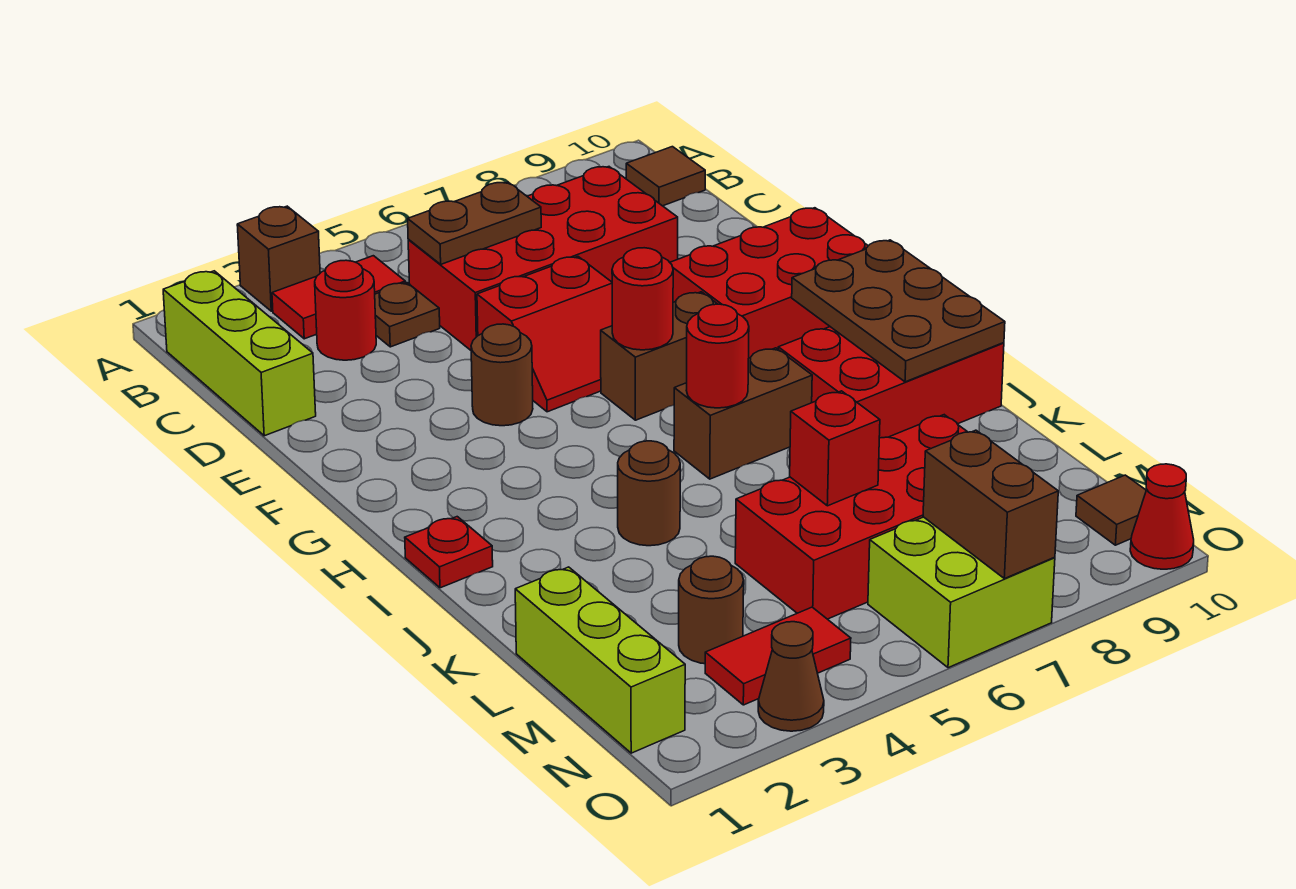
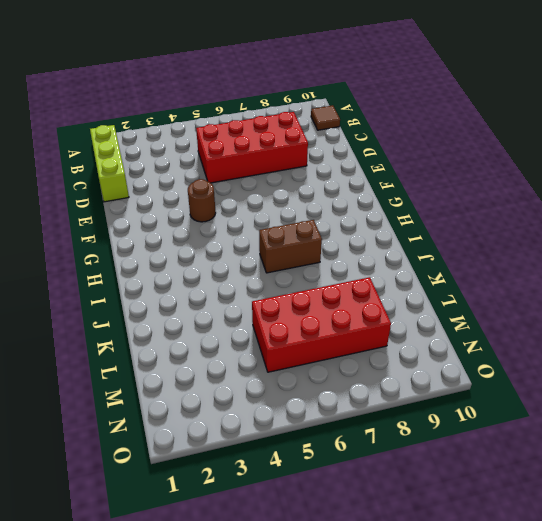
none -> brown brick A3 level 1
none -> red tile B3:B4 level 1
none -> red round brick C3 level 1

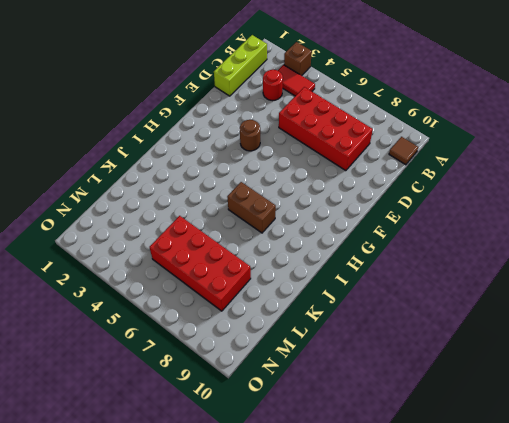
none -> brown plate C4 level 1
none -> red slope E5:F6 level 1 top E
none -> red brick F8:G10 level 1

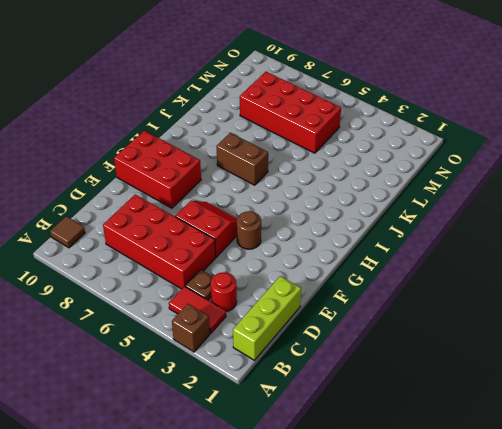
none -> brown brick G6:G7 level 1
none -> red plate I1 level 1
none -> red brick I8:J10 level 1

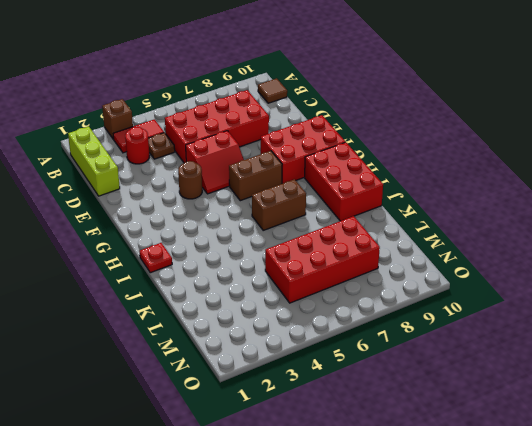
red brick H9:J10 level 1 -> red brick I8:J10 level 1
none -> brown round brick J4 level 1
none -> lime brick L1:N1 level 1
none -> brown round brick M3 level 1

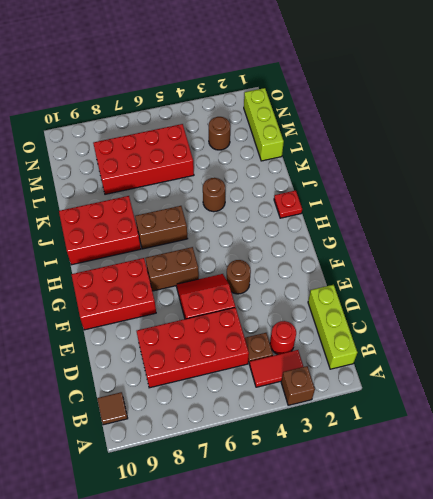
none -> red tile N3:N4 level 1
none -> lime brick N6:O7 level 1
none -> brown tile N10 level 1

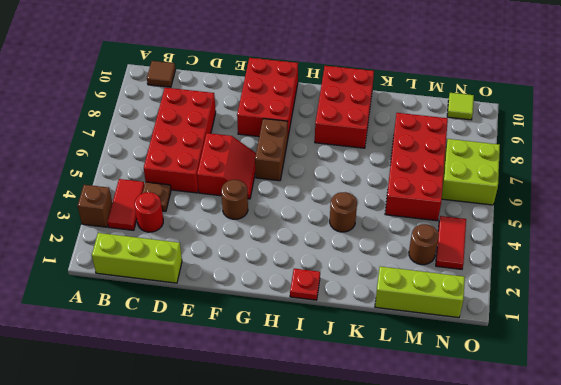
lime tile N10 level 1 -> brown tile N10 level 1
none -> brown brick I6:I7 level 1
none -> brown cone O3 level 1
none -> red cone O10 level 1

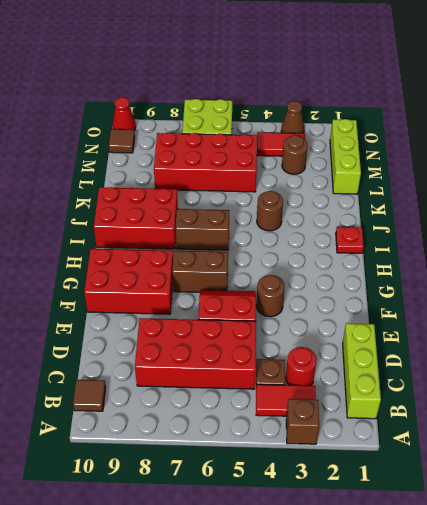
none -> brown plate C5:C6 level 2
none -> red round brick G6 level 2
none -> brown plate H9:J10 level 2

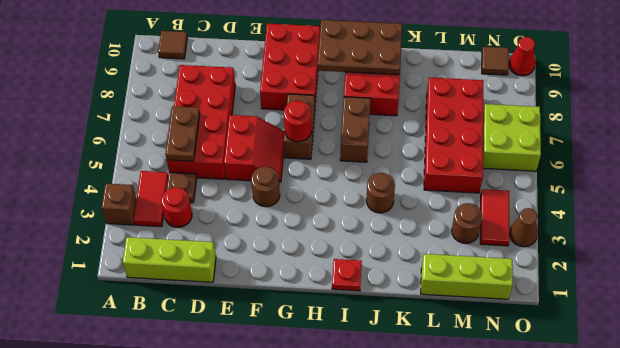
none -> red round brick I6 level 2
none -> red brick L6 level 2
none -> brown brick N7:O7 level 2

